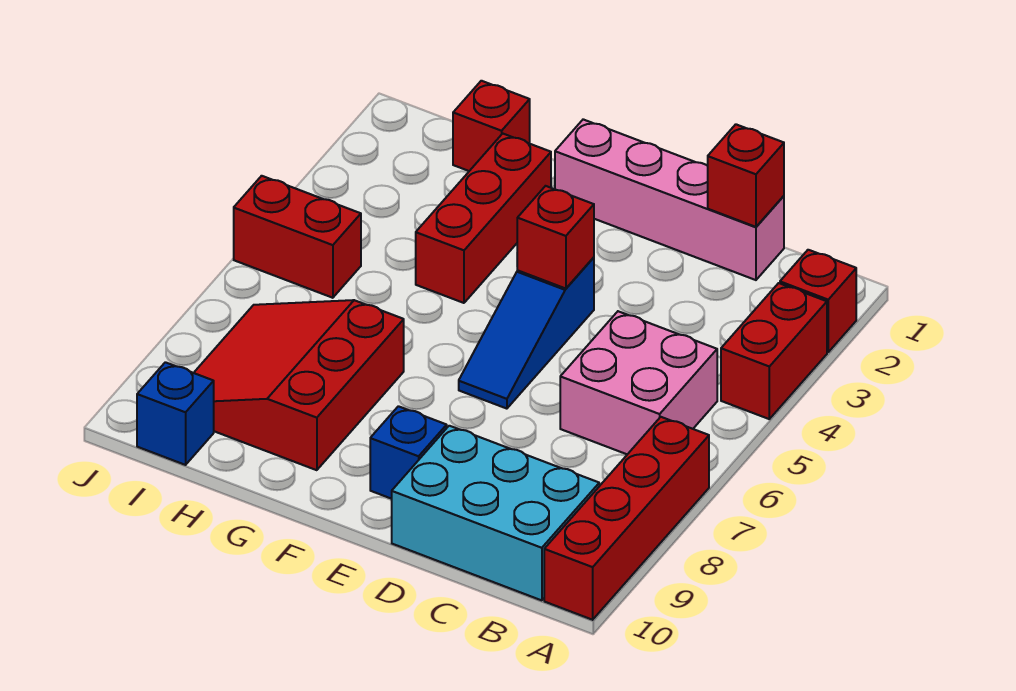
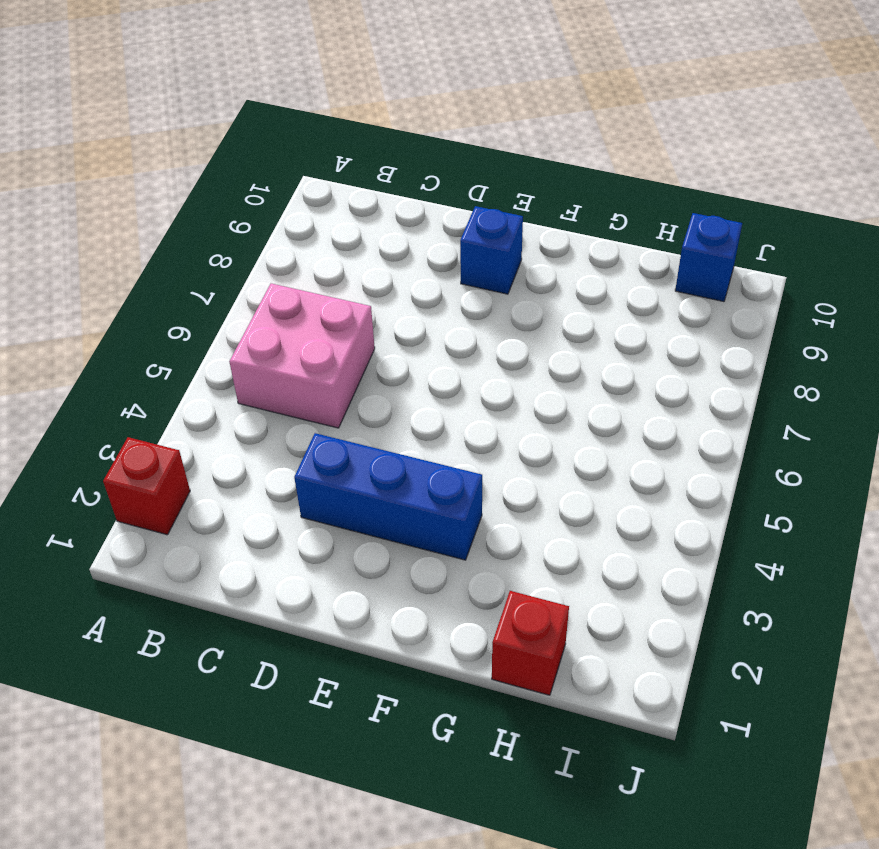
blue brick D3:F3 level 1 -> none
none -> red brick A3:A4 level 1
none -> red brick A7:A10 level 1
none -> cyan brick B9:D10 level 1

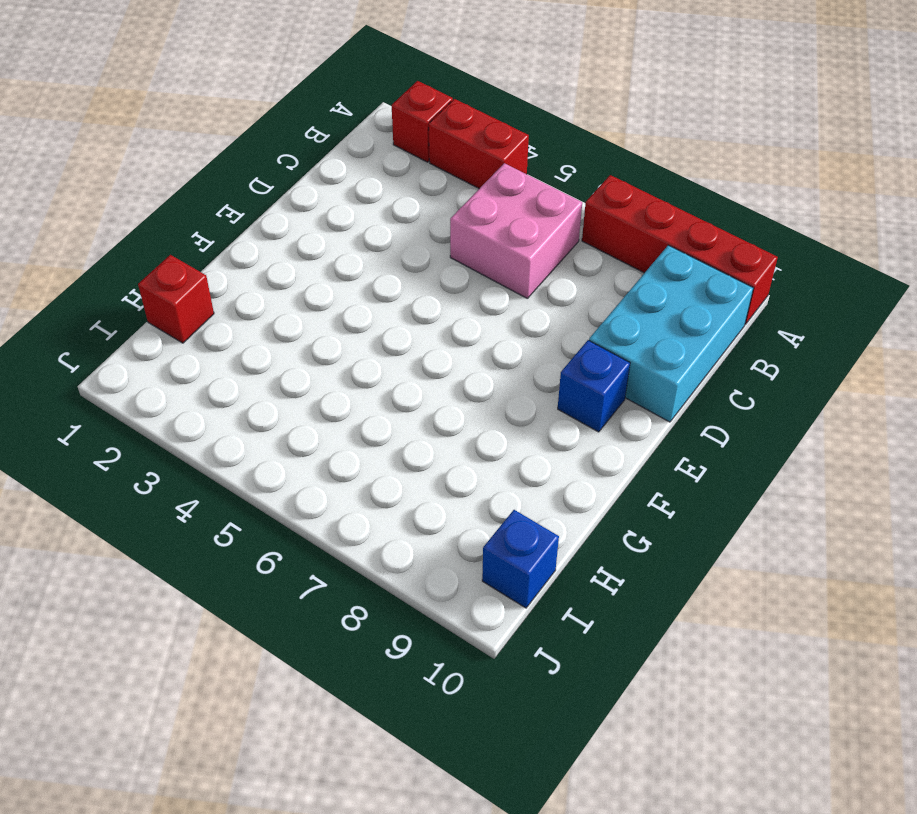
none -> pink brick C1:F1 level 1
none -> blue slope E4:E6 level 1 top 4
none -> red brick G2:G4 level 1

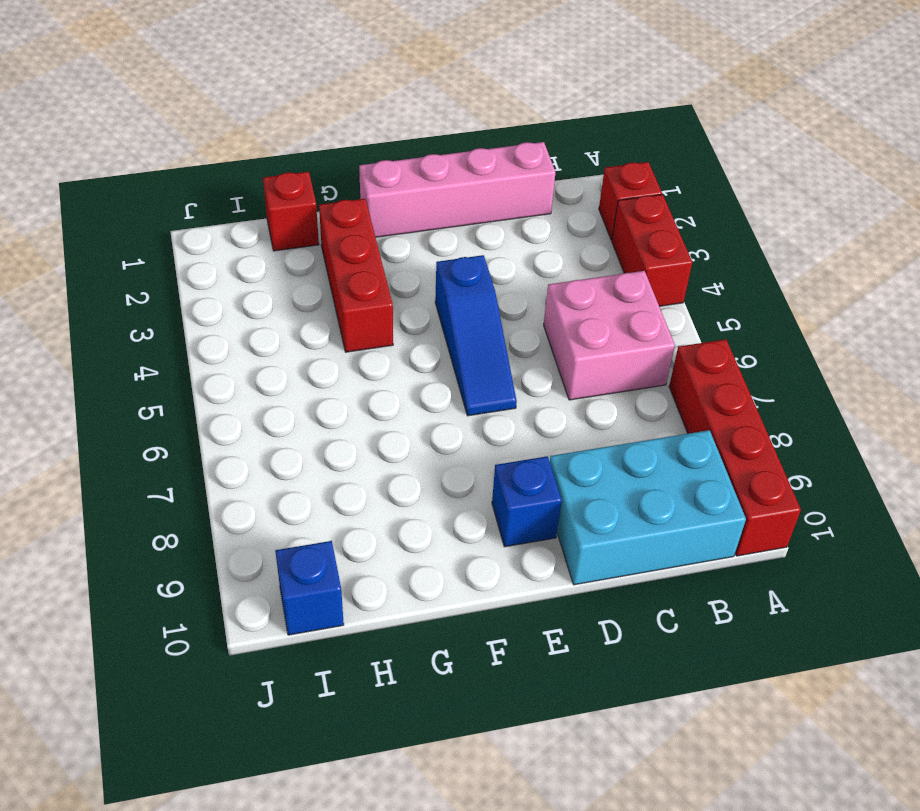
none -> red slope G7:I9 level 1 top G
none -> red brick I5:J5 level 1
none -> red brick C1 level 2

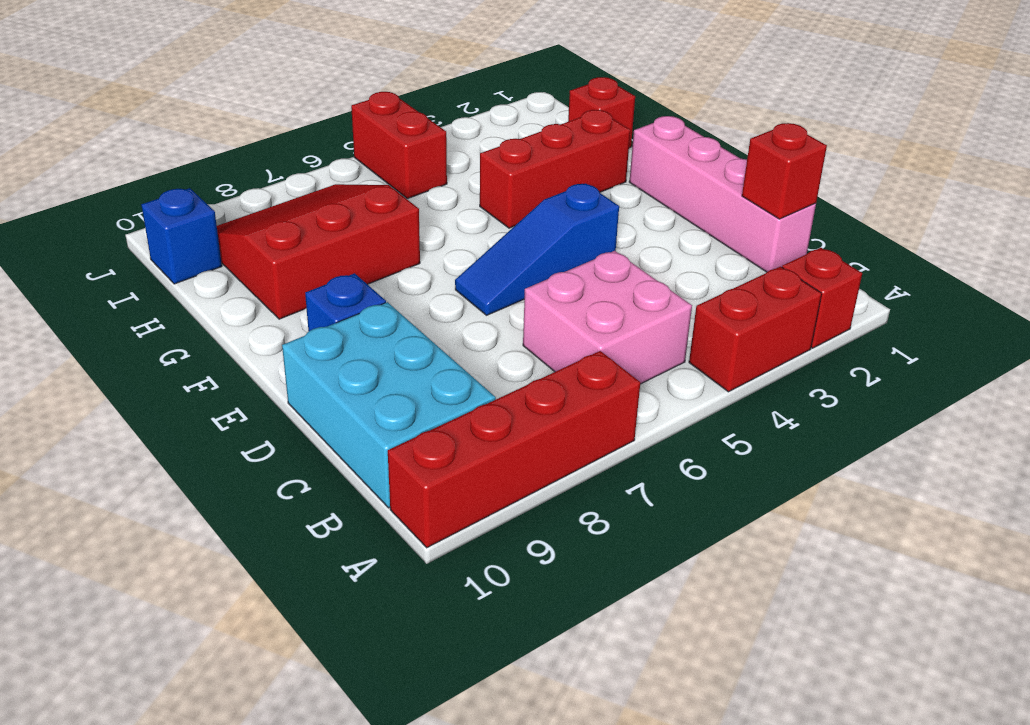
none -> red brick E4 level 2

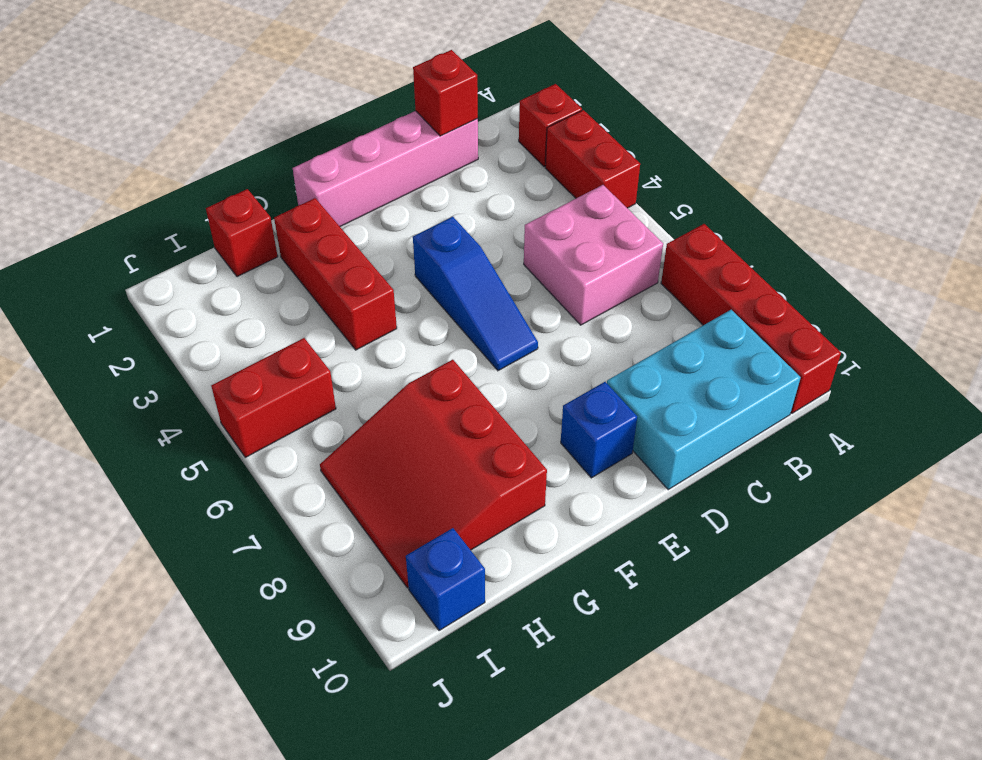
none -> red brick E4 level 2

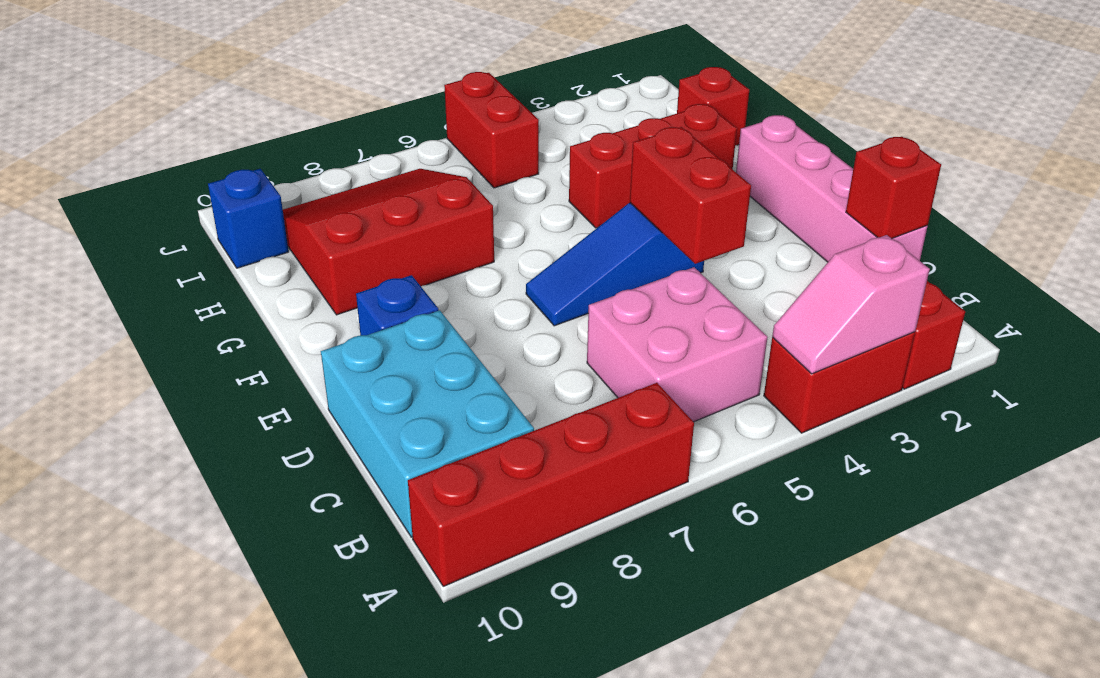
pink slope A3:A4 level 2 top 3 -> none
red brick D4:E4 level 2 -> red brick E4 level 2

